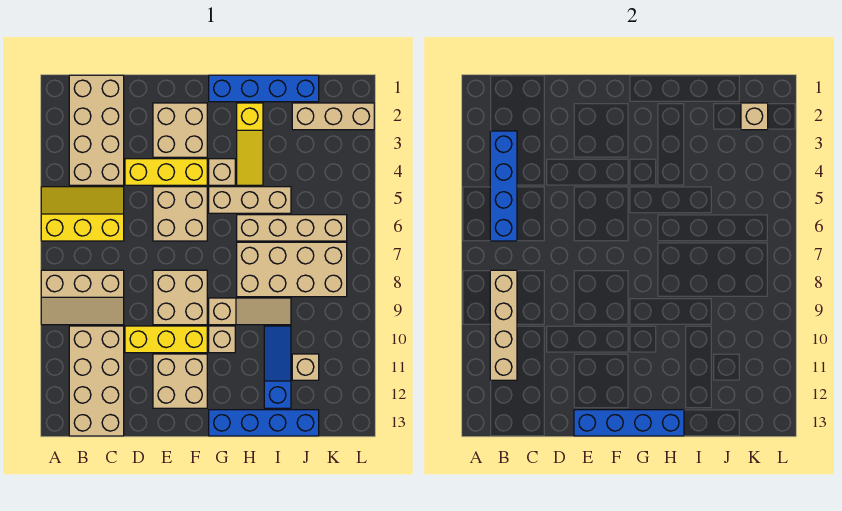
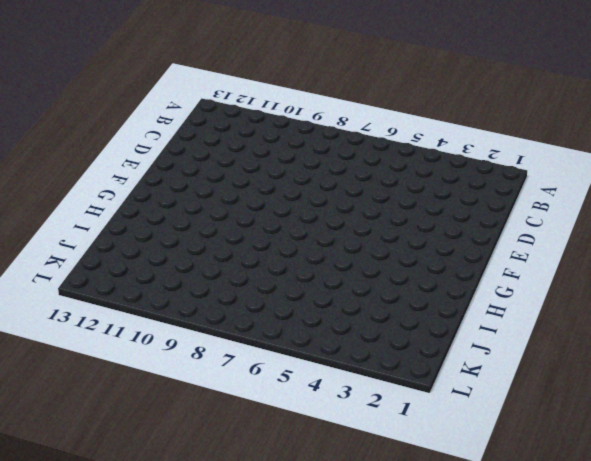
none -> yellow slope A5:C6 level 1 top 6
none -> tan slope A8:C9 level 1 top 8
none -> tan brick B1:C4 level 1

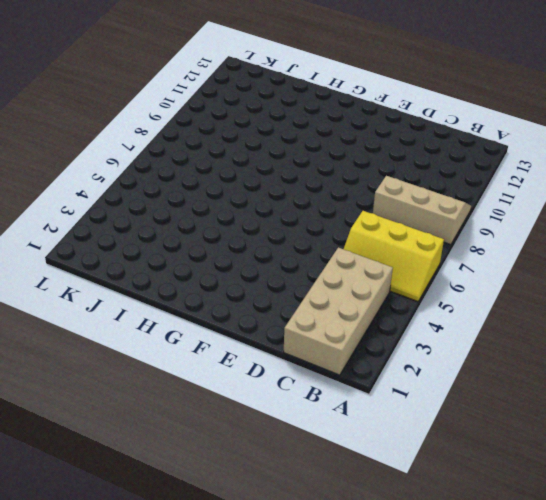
none -> tan brick B10:C13 level 1
none -> yellow brick D4:F4 level 1
none -> yellow brick D10:F10 level 1

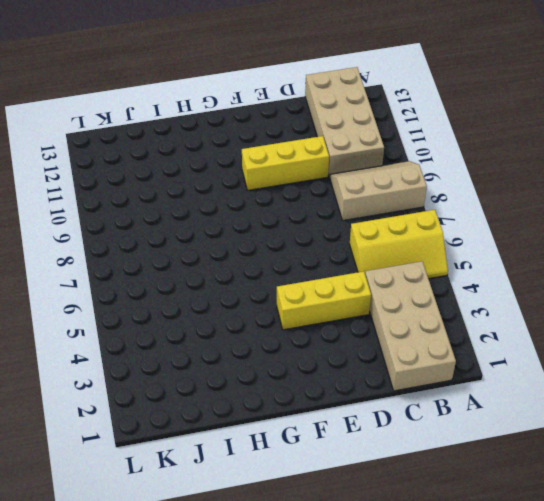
none -> tan brick E2:F3 level 1
none -> tan brick E5:F6 level 1
none -> tan brick E8:F9 level 1

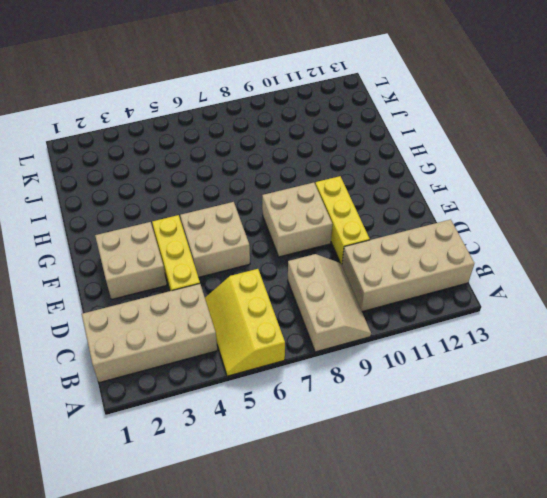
none -> tan brick E11:F12 level 1
none -> blue brick G1:J1 level 1
none -> tan brick G4 level 1

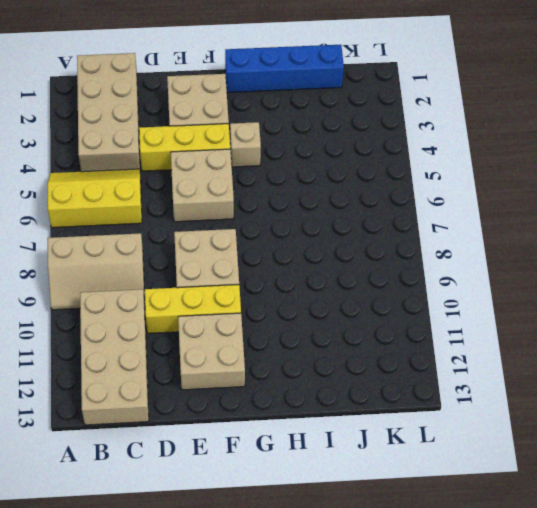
none -> tan brick G5:I5 level 1
none -> tan slope G9:I9 level 1 top G
none -> tan brick G10 level 1

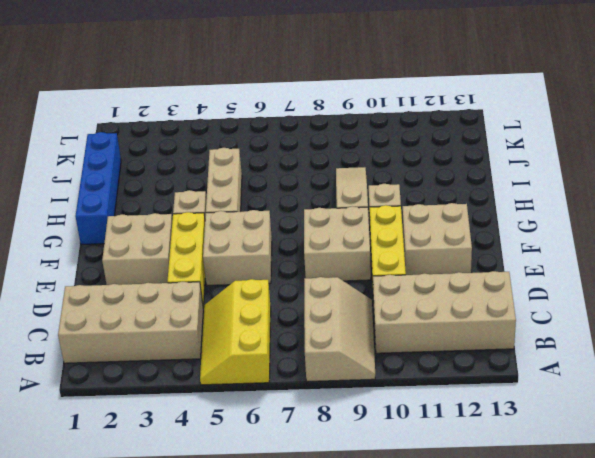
none -> blue brick G13:J13 level 1
none -> yellow slope H2:H4 level 1 top 2
none -> tan brick H6:K6 level 1

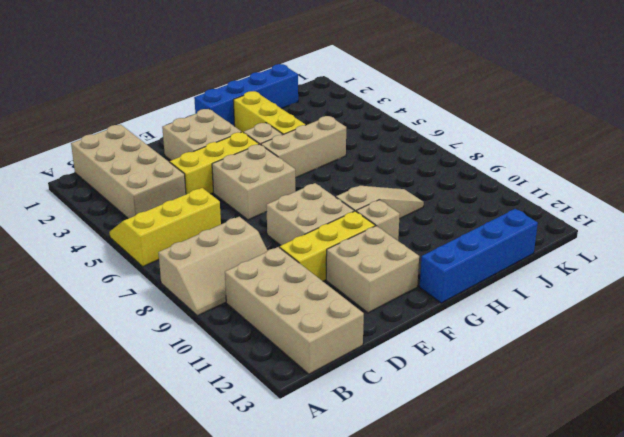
yellow brick H2:H4 level 1 -> yellow slope H2:H4 level 1 top 2
none -> tan brick H6:K6 level 1
none -> tan brick H7:K8 level 1
none -> blue slope I10:I12 level 1 top 12

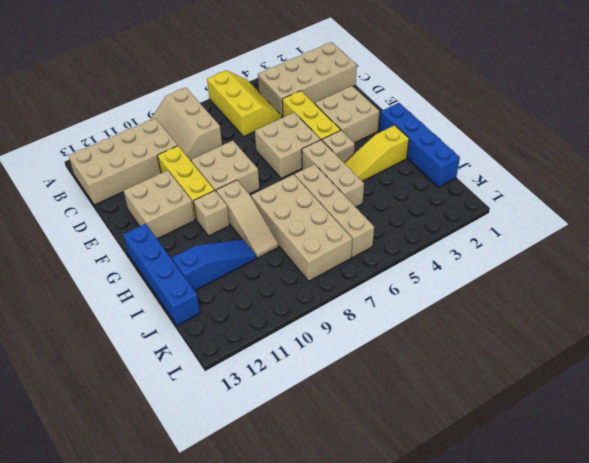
none -> tan brick J2:L2 level 1
none -> tan brick J11 level 1
none -> blue brick B3:B6 level 2

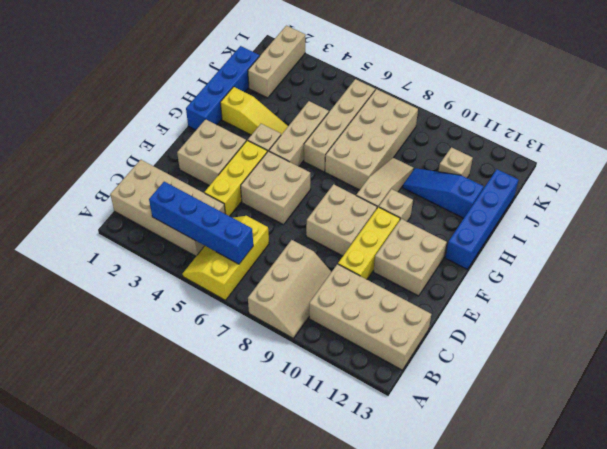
none -> tan brick B8:B11 level 2
none -> blue brick E13:H13 level 2
none -> tan brick K2 level 2

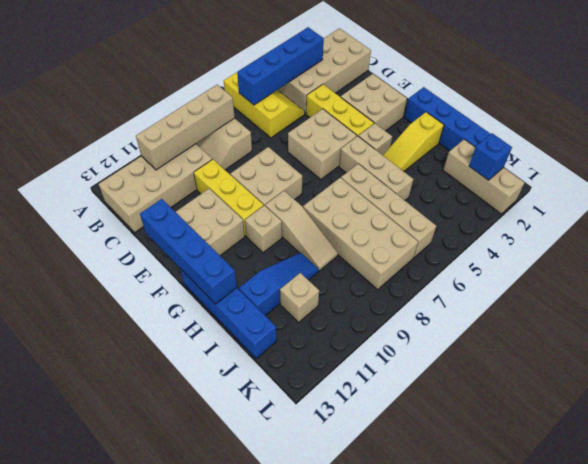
blue brick K2 level 2 -> tan brick K2 level 2

